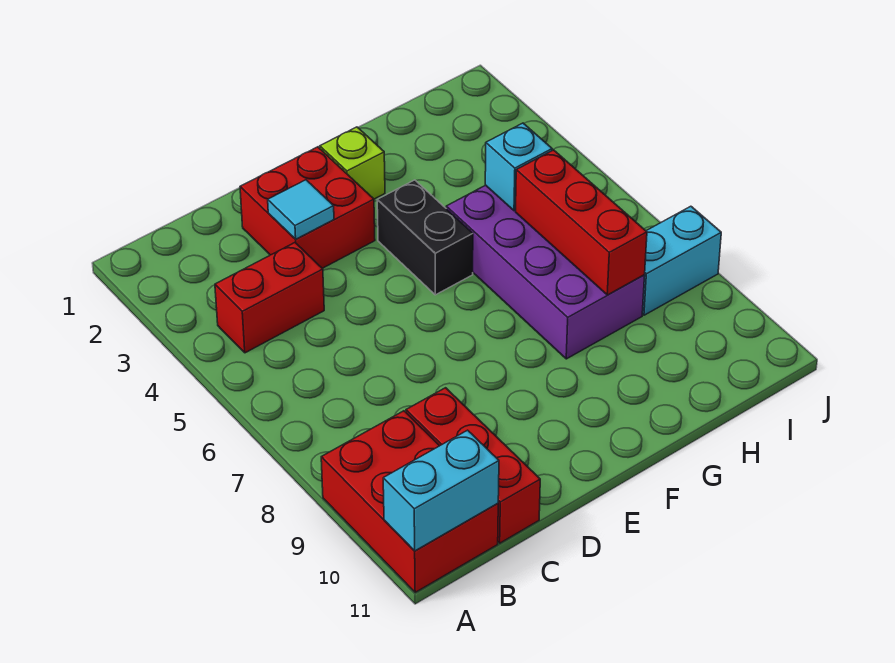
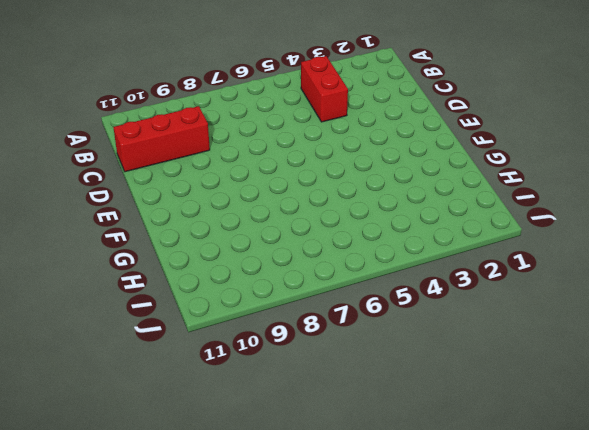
none -> red brick A9:B11 level 1
none -> red brick D2:E3 level 1
none -> lime brick F2 level 1

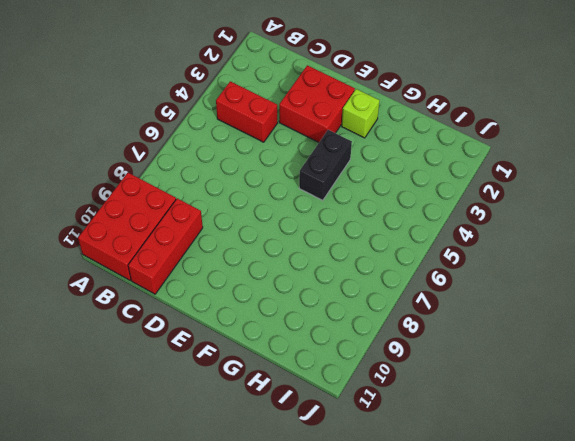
none -> purple brick G5:H8 level 1
none -> cyan brick I8:J8 level 1
none -> cyan brick A11:B11 level 2

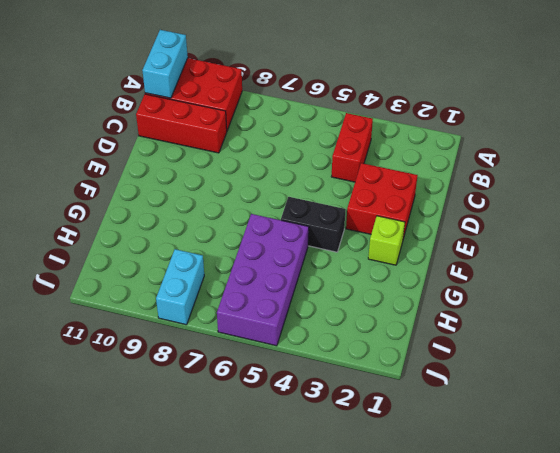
purple brick G5:J6 level 1 -> purple brick G5:H8 level 1
none -> cyan tile D3 level 2
none -> cyan brick H5 level 2
none -> red brick H6:H8 level 2

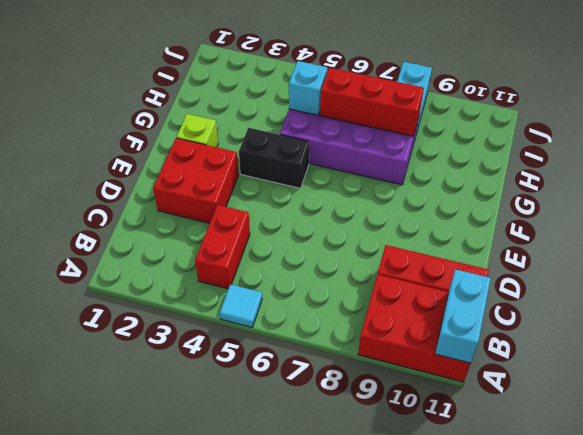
cyan tile A5 level 1 -> cyan tile D3 level 2

